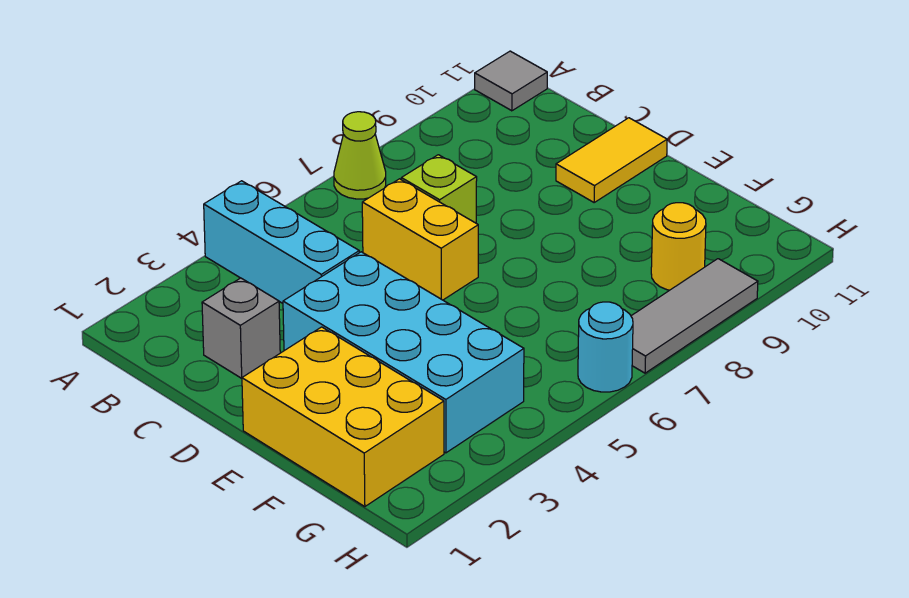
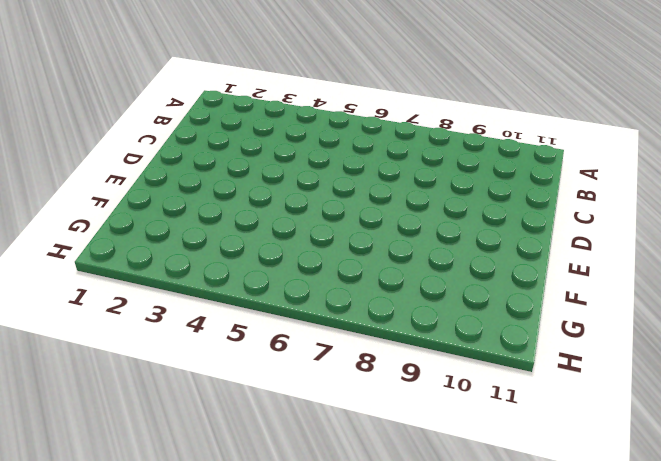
none -> cyan brick A4:C4 level 1
none -> lime cone A7 level 1
none -> grey tile A11 level 1

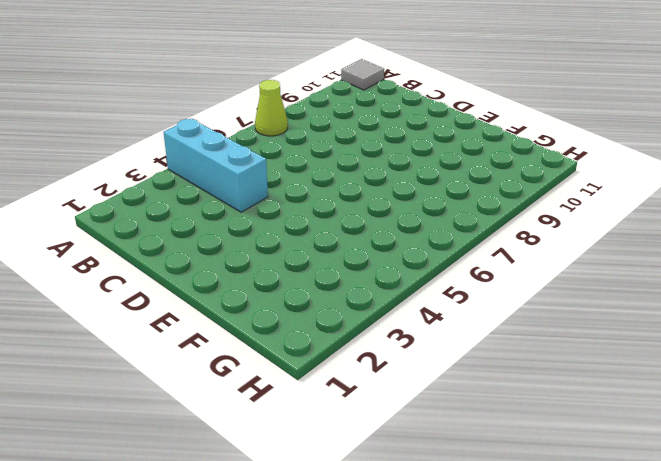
none -> grey brick C2 level 1
none -> yellow brick C6:D6 level 1
none -> lime brick C7 level 1

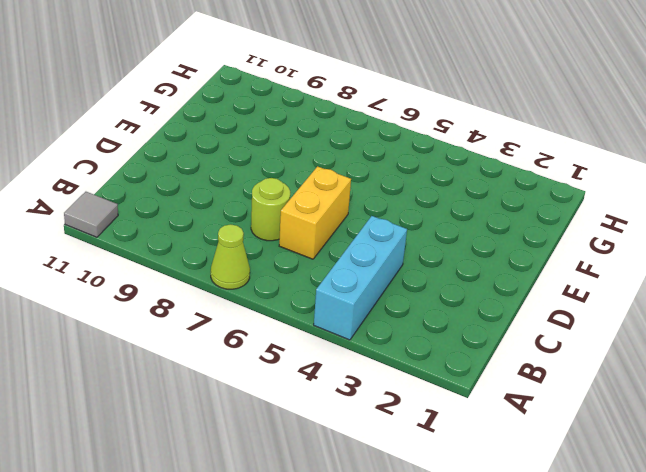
lime round brick C7 level 1 -> lime brick C7 level 1
none -> grey brick C2 level 1
none -> cyan brick D3:G4 level 1
none -> yellow tile D10:D11 level 1

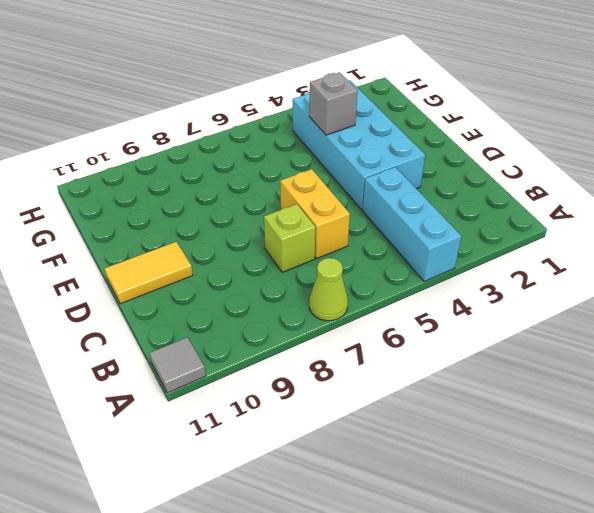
grey brick F4 level 2 -> grey brick C2 level 1
none -> yellow brick E1:G2 level 1
none -> yellow round brick G9 level 1
none -> cyan round brick H6 level 1

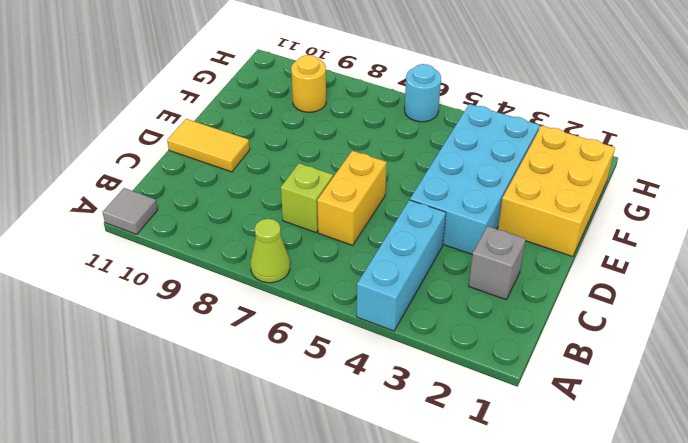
none -> grey tile H7:H9 level 1

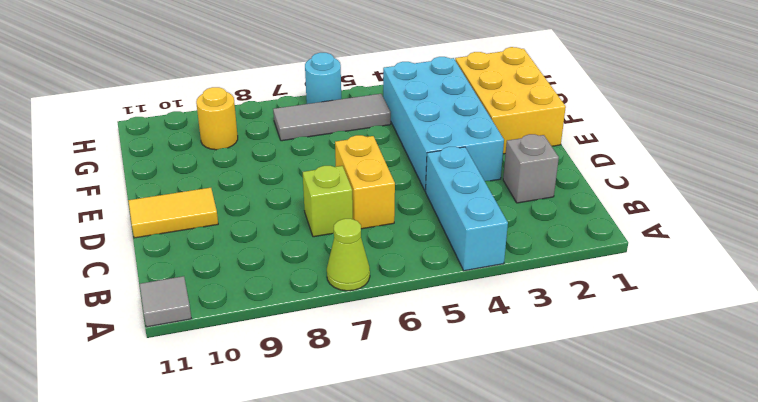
grey tile G5:G7 level 1 -> grey tile H7:H9 level 1

